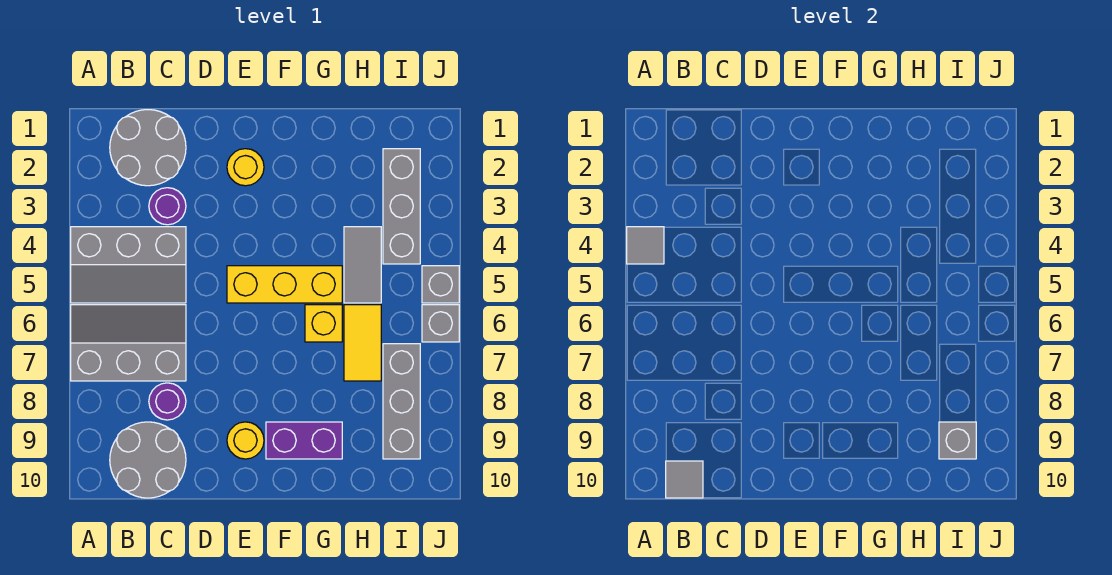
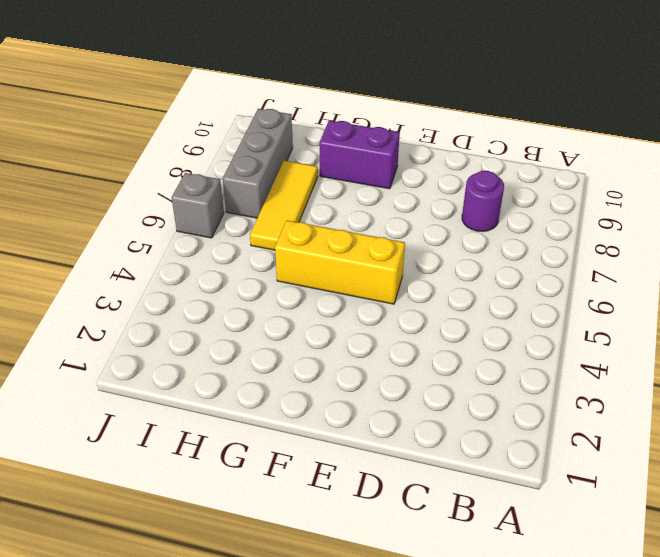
yellow tile H6:H8 level 1 -> yellow tile H6:H7 level 1
none -> grey slope A4:C5 level 1 top 4
none -> grey slope A6:C7 level 1 top 7
none -> grey round brick B1:C2 level 1

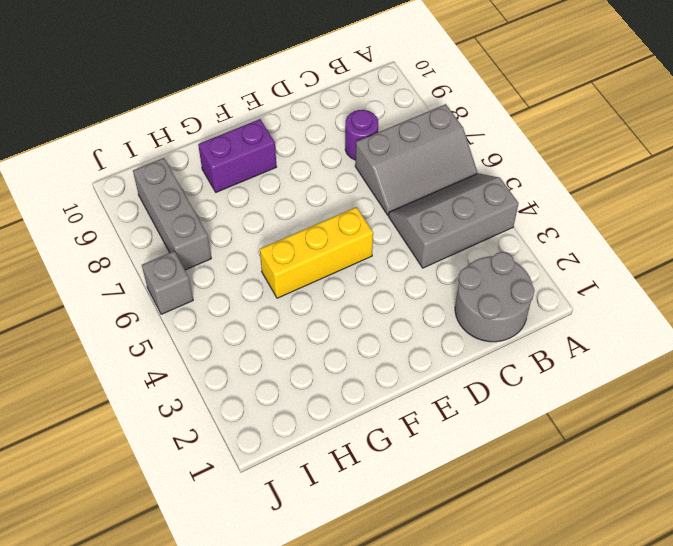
none -> grey round brick B9:C10 level 1
none -> purple round brick C3 level 1
none -> yellow round brick E2 level 1

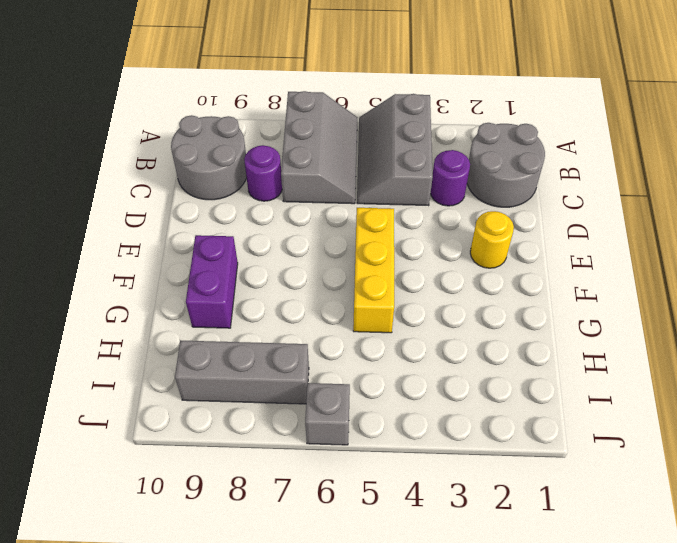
none -> yellow round brick E9 level 1
none -> yellow brick G6 level 1
none -> grey tile H4:H5 level 1

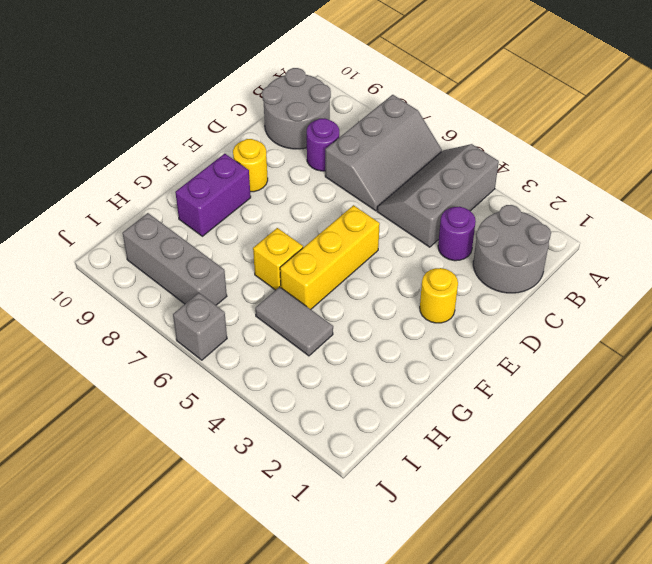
none -> yellow tile H6:H7 level 1
none -> grey brick I2:I4 level 1
none -> grey brick J5 level 1

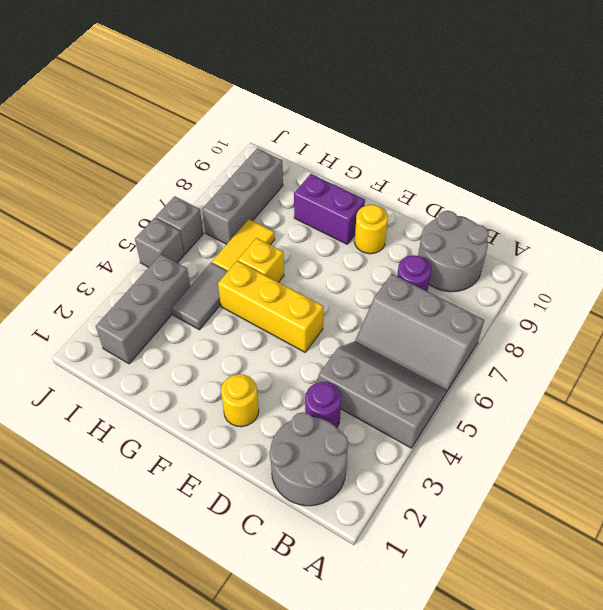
none -> grey tile A4 level 2
none -> grey tile B10 level 2
none -> grey brick I9 level 2

